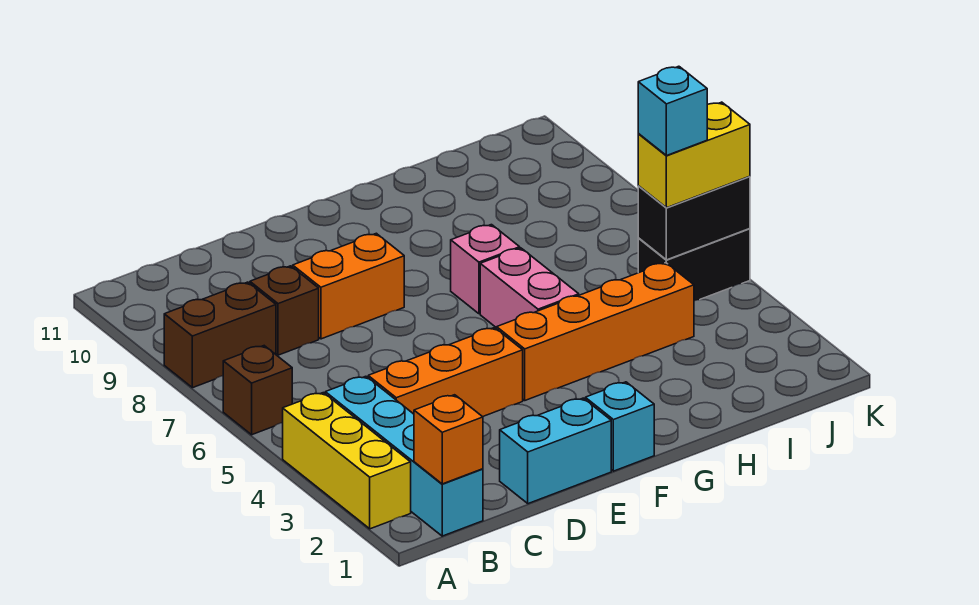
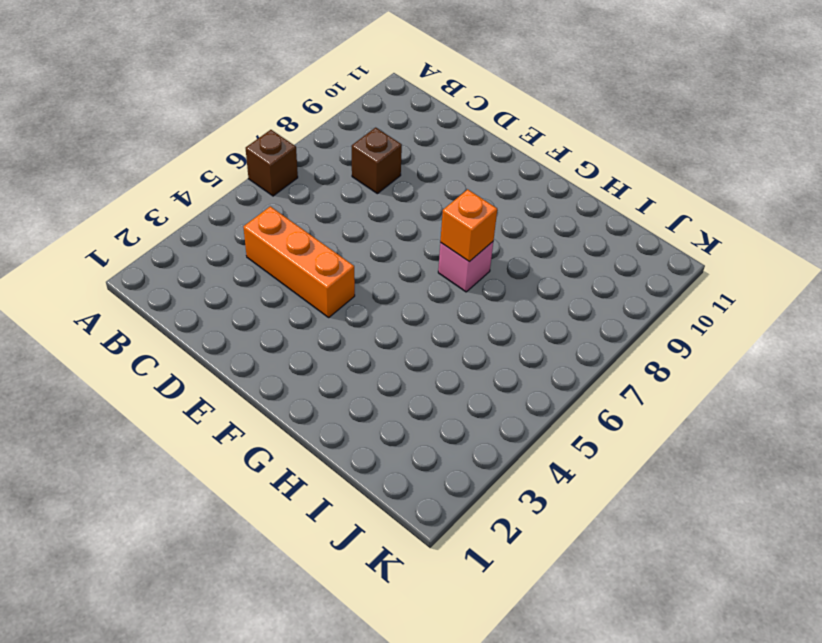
orange brick G7 level 2 -> orange brick B1 level 2
none -> yellow brick A2:A4 level 1
none -> brown brick A8:B8 level 1
none -> cyan brick B1:B4 level 1

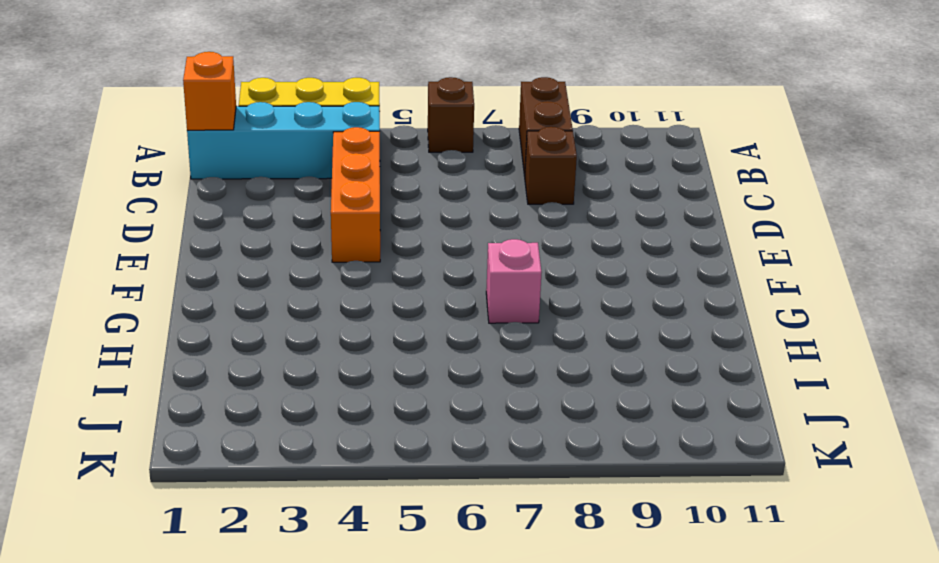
none -> cyan brick D1:E1 level 1
none -> orange brick D8:E8 level 1
none -> cyan brick F1 level 1

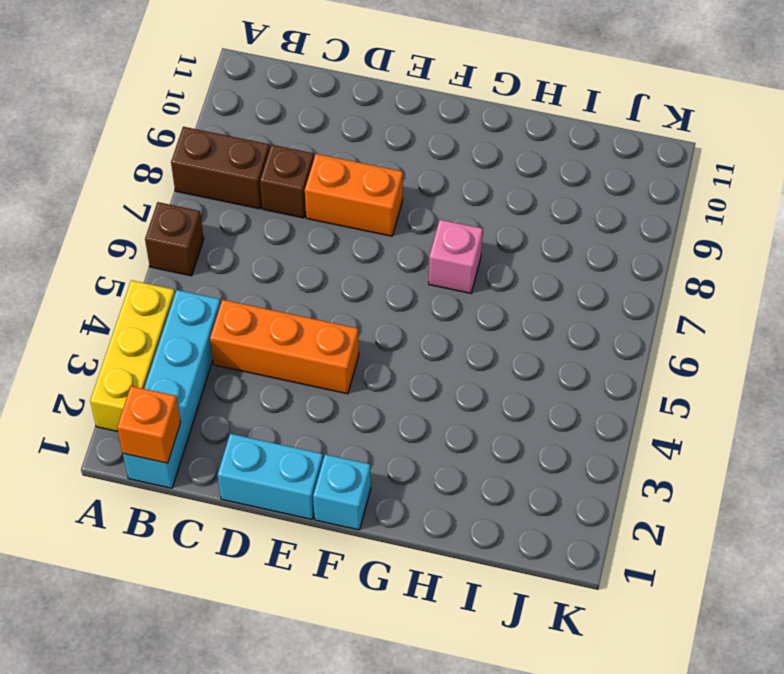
none -> orange brick F4:I4 level 1
none -> pink brick G5:G6 level 1
none -> black brick J5:K5 level 1

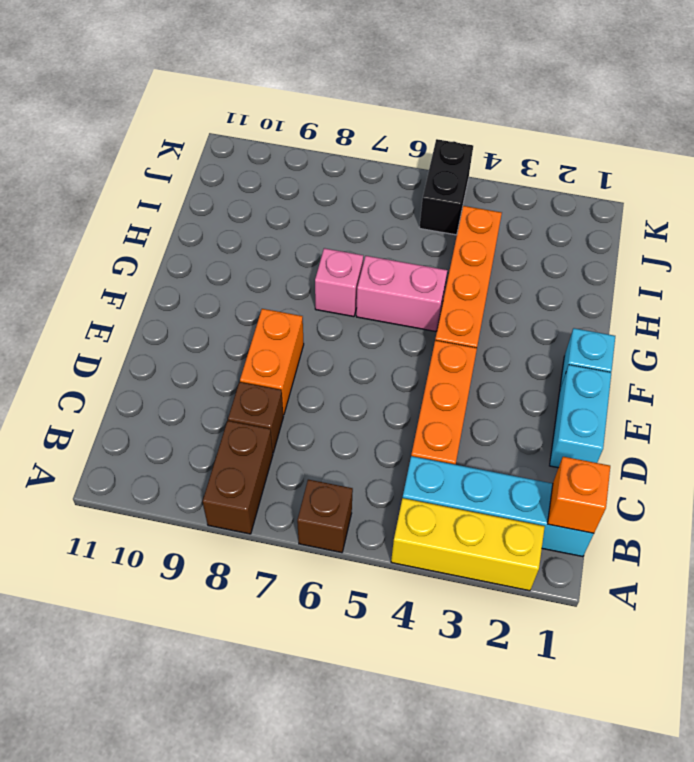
none -> black brick J5:K5 level 2
none -> yellow brick J5:K5 level 3
none -> cyan brick J5 level 4

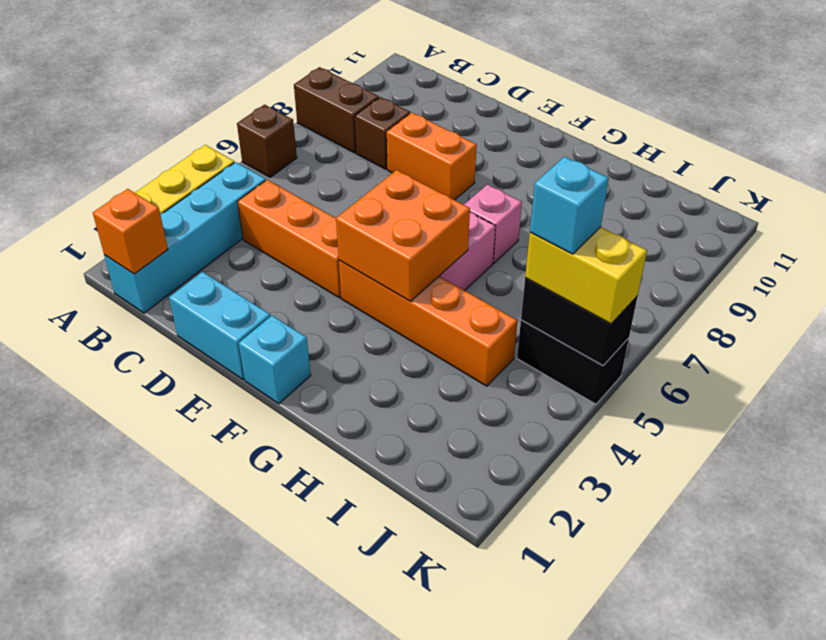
orange brick F4:G5 level 2 -> none

